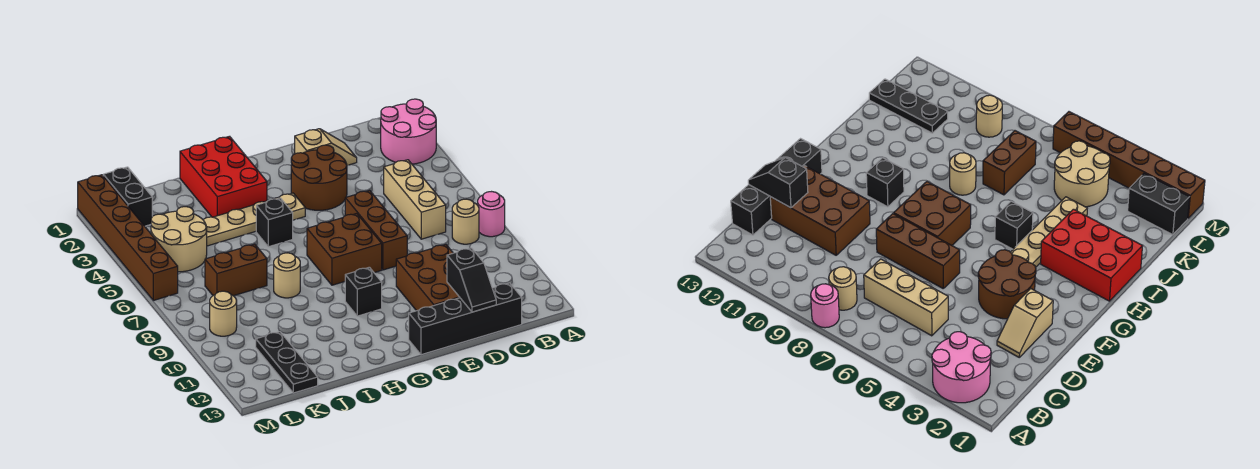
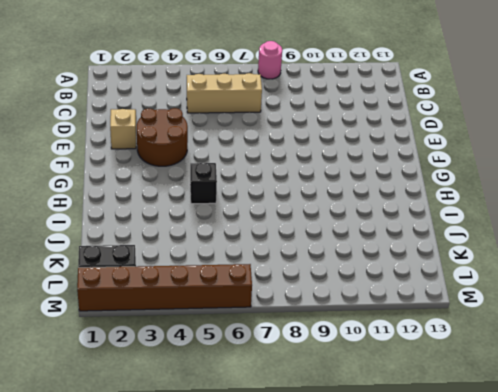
none -> pink round brick A2:B3 level 1
none -> tan round brick B8 level 1
none -> black brick C13:F13 level 1

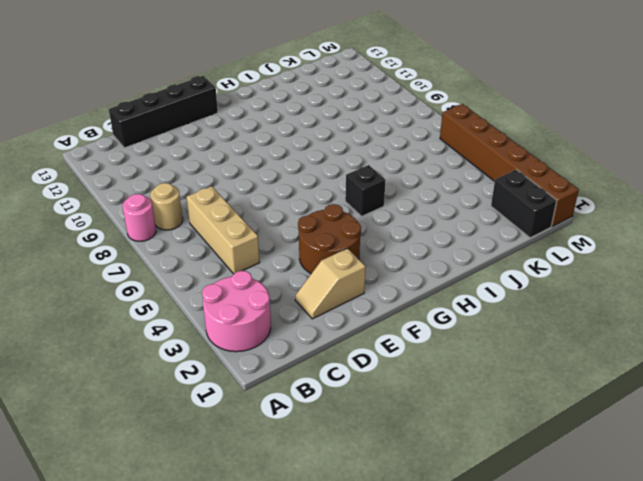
none -> brown brick D10:E12 level 1
none -> brown brick E6:E8 level 1
none -> brown brick F7:G8 level 1

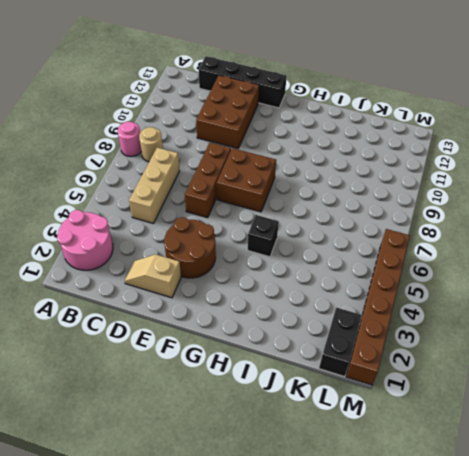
none -> tan plate G4:J4 level 1
none -> black brick G10 level 1
none -> red brick H1:I3 level 1

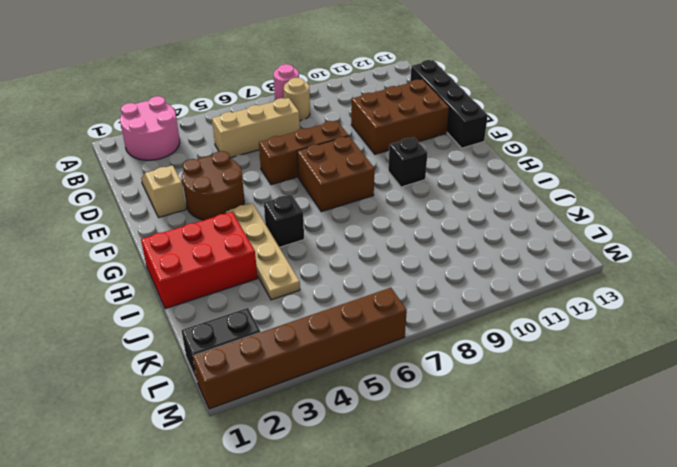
none -> tan round brick I8 level 1
none -> brown brick J7:K7 level 1
none -> tan round brick K4:L5 level 1

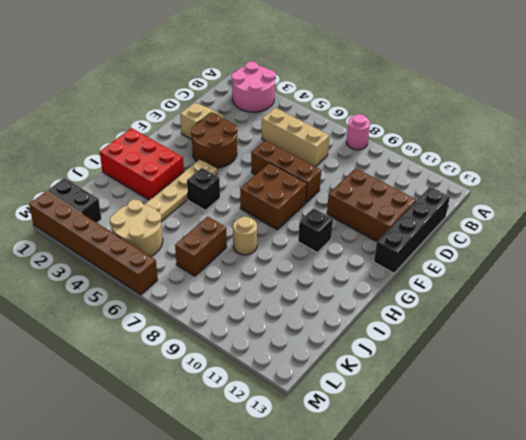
none -> tan round brick B8 level 1
none -> black plate K11:K13 level 1
none -> tan round brick L9 level 1

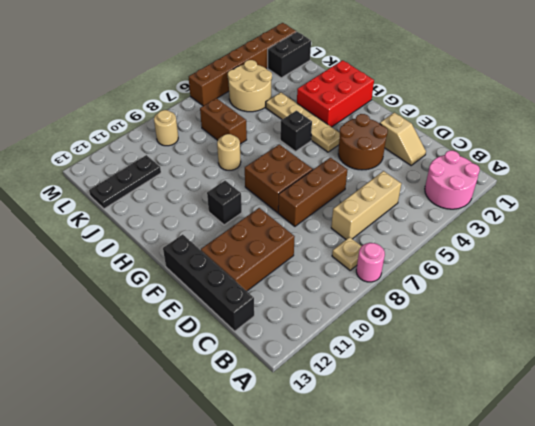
tan plate B8 level 1 -> tan round brick B8 level 1
none -> black slope D12:D13 level 2 top 12

